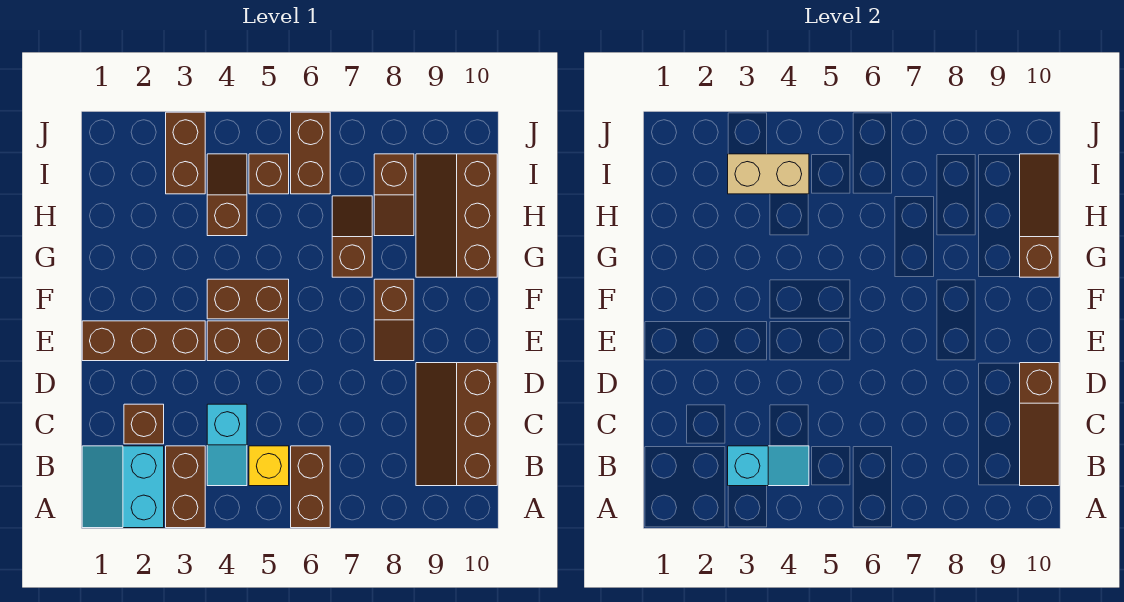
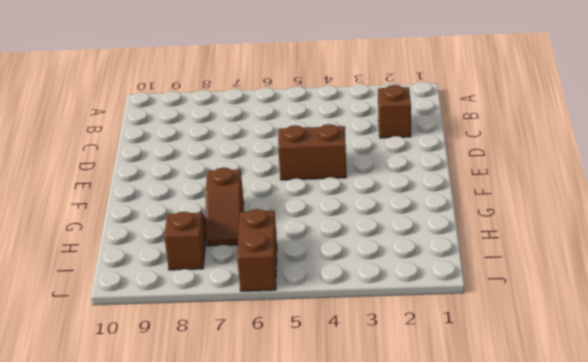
none -> cyan slope A1:B2 level 1 top 2
none -> brown brick A3:B3 level 1
none -> brown brick A6:B6 level 1

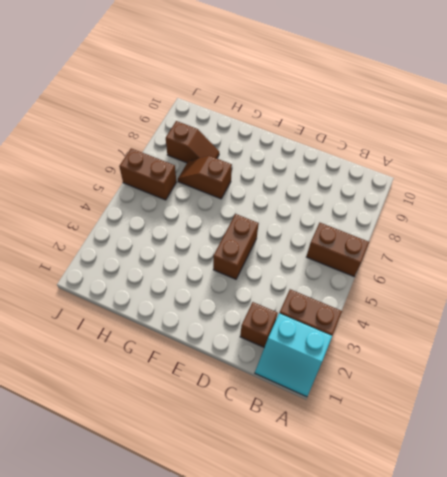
none -> cyan slope B4:C4 level 1 top C
none -> yellow brick B5 level 1
none -> brown slope B9:D10 level 1 top 10

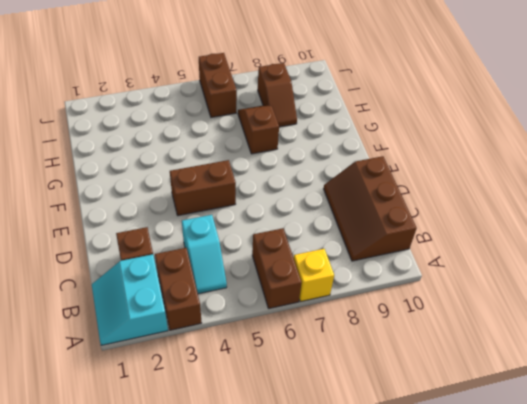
yellow brick A7 level 1 -> yellow brick B5 level 1
none -> brown brick E1:E3 level 1
none -> brown slope E8:F8 level 1 top F
none -> brown brick F4:F5 level 1

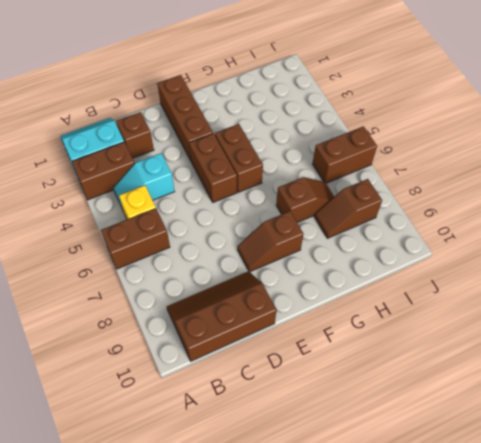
none -> brown slope G9:I10 level 1 top 10
none -> brown slope H4:I4 level 1 top H
none -> brown brick I3:J3 level 1

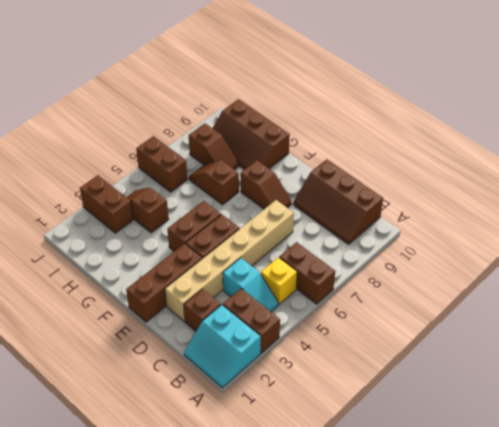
tan brick D2:D7 level 1 -> none
none -> brown brick I5 level 1
none -> cyan slope B3:B4 level 2 top 3
none -> brown slope B10:D10 level 2 top D

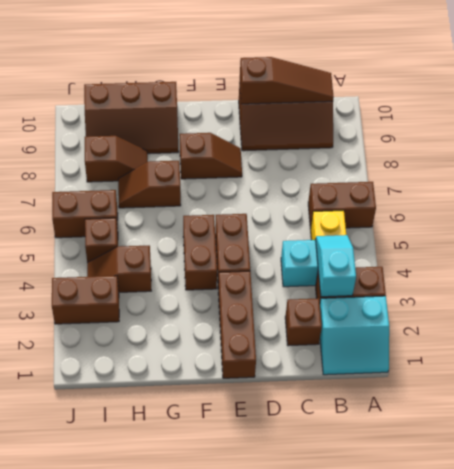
none -> brown slope G10:I10 level 2 top G
none -> tan brick I3:I4 level 2

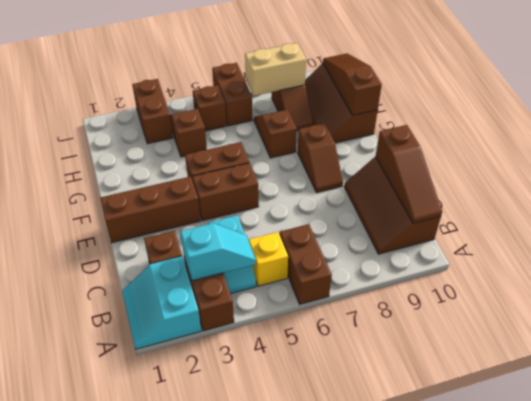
tan brick I7:I8 level 2 -> tan brick I3:I4 level 2

